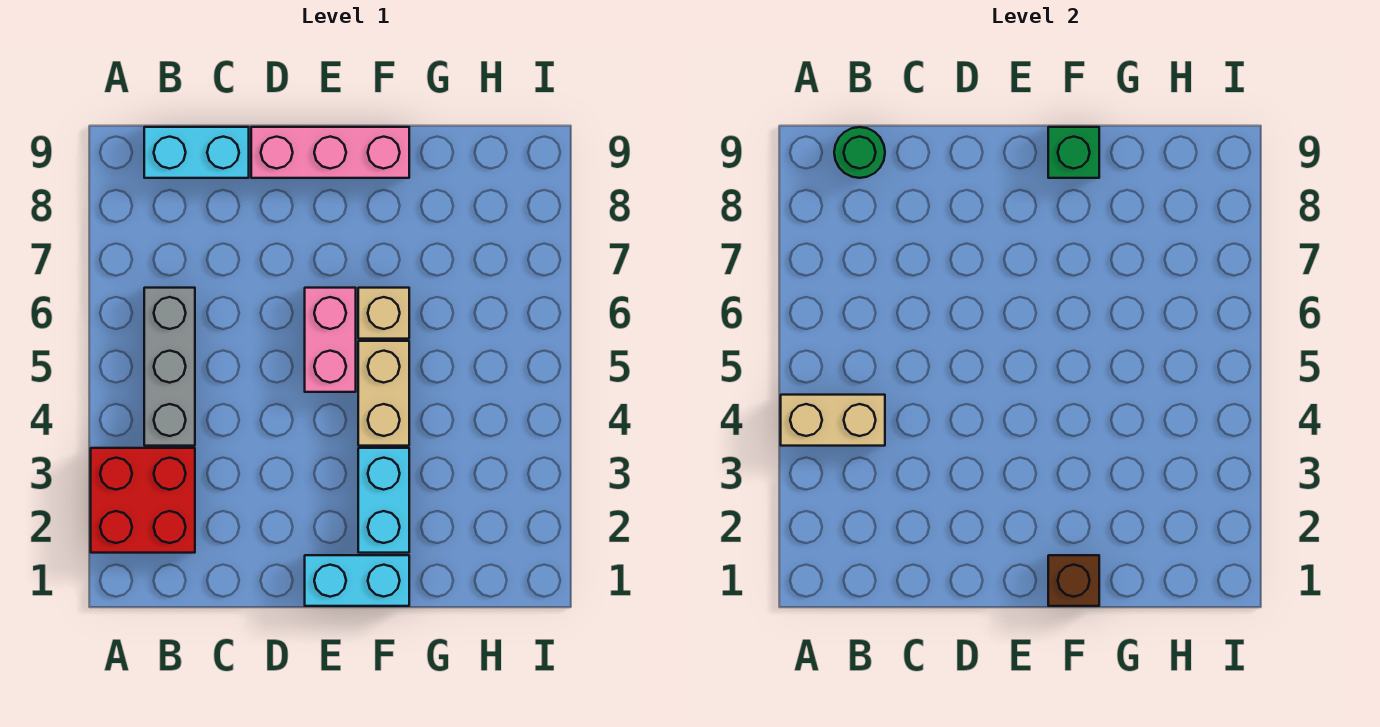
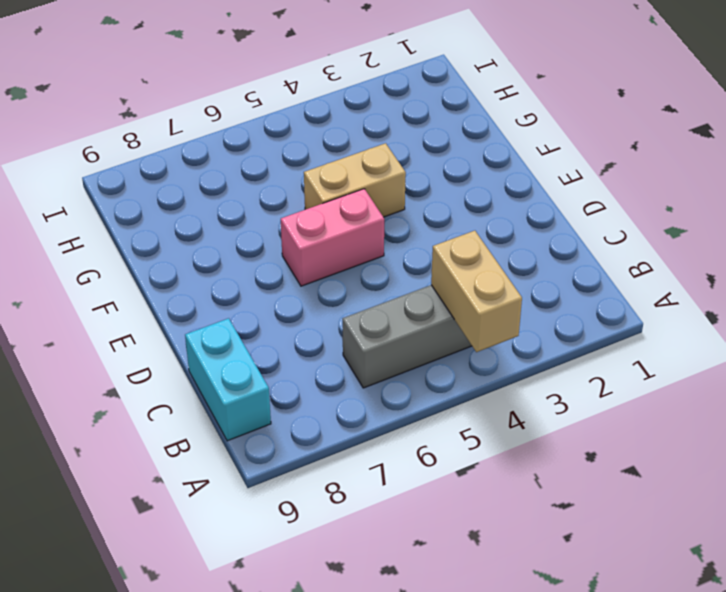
none -> red brick A2:B3 level 1
none -> pink brick D9:F9 level 1
none -> cyan brick E1:F1 level 1

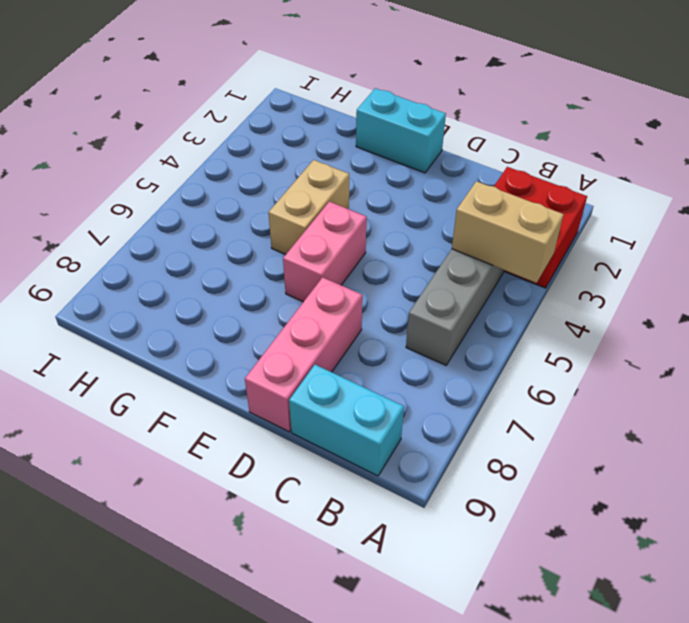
pink brick D7:D9 level 1 -> pink brick D9:F9 level 1
none -> cyan brick F2:F3 level 1
none -> tan brick F6 level 1
none -> green round brick B9 level 2

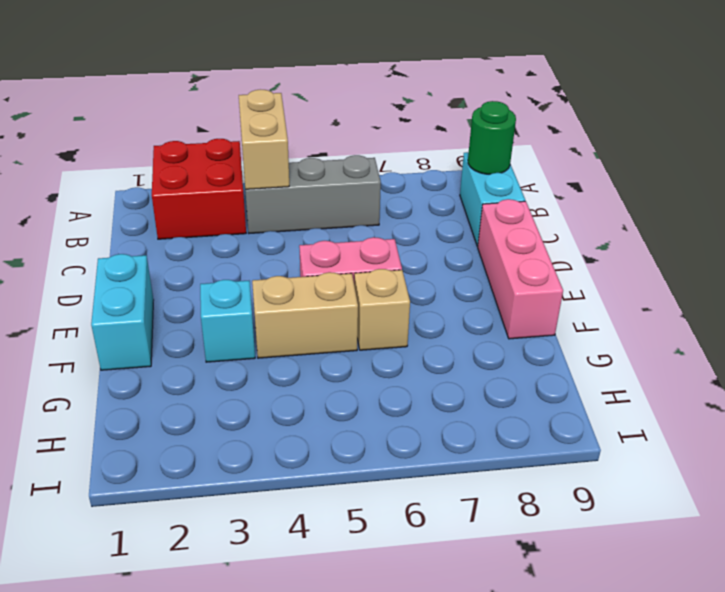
cyan brick F3 level 1 -> cyan brick F2:F3 level 1
none -> brown brick F1 level 2
none -> green brick F9 level 2

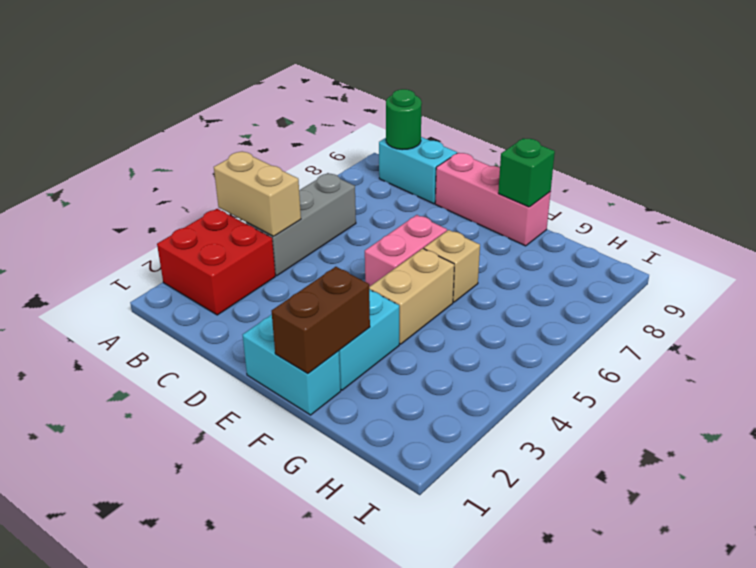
brown brick F1:F2 level 2 -> brown brick F1 level 2

